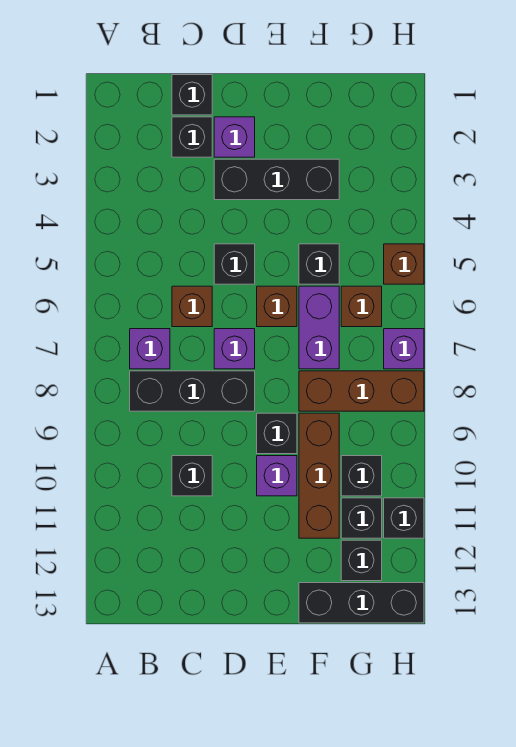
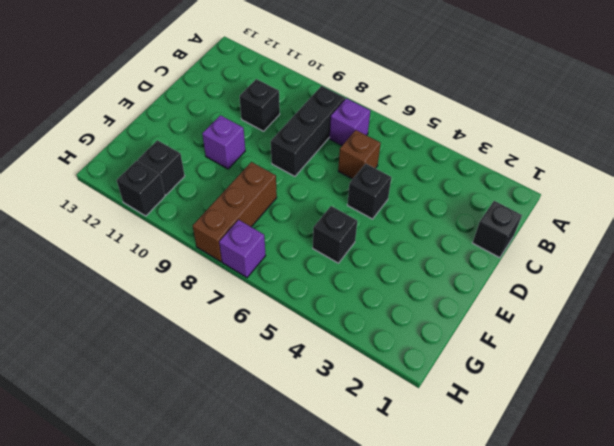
none -> black brick C2 level 1
none -> purple brick D2 level 1
none -> black brick D3:F3 level 1

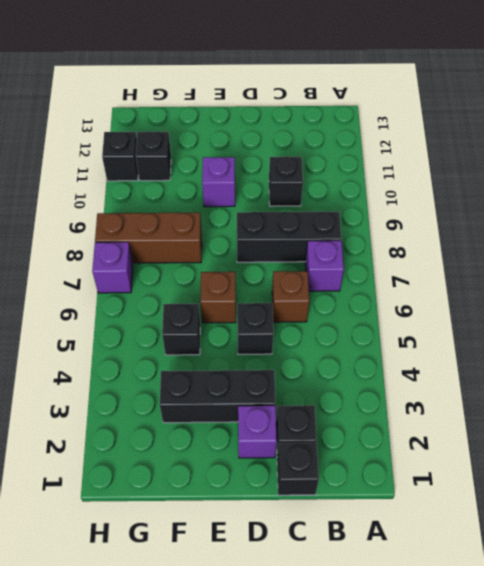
none -> purple brick D7 level 1
none -> black brick E9 level 1
none -> purple brick F6:F7 level 1

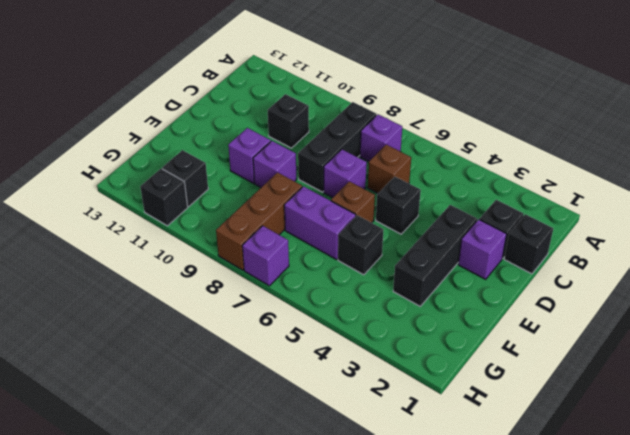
purple brick E9 level 1 -> black brick E9 level 1
none -> brown brick F9:F11 level 1
none -> black brick F13:H13 level 1
none -> brown brick G6 level 1

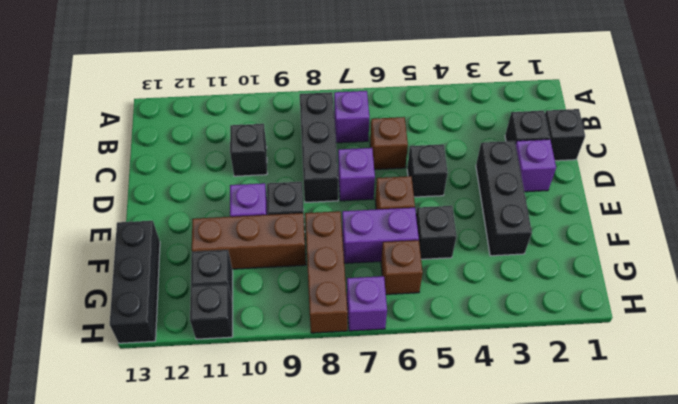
none -> black brick G10 level 1
none -> black brick G12 level 1
none -> brown brick H5 level 1

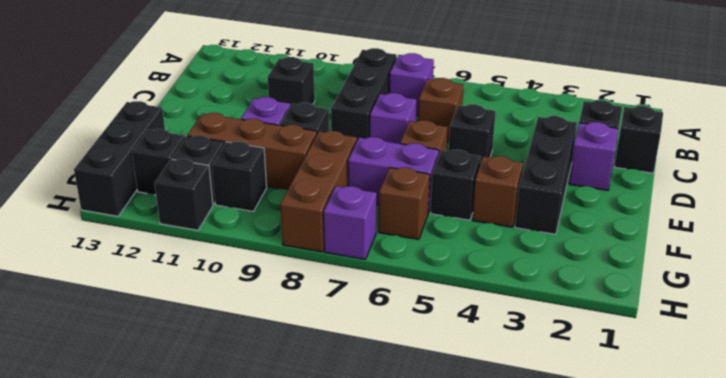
brown brick F4 level 1 -> brown brick H5 level 1

